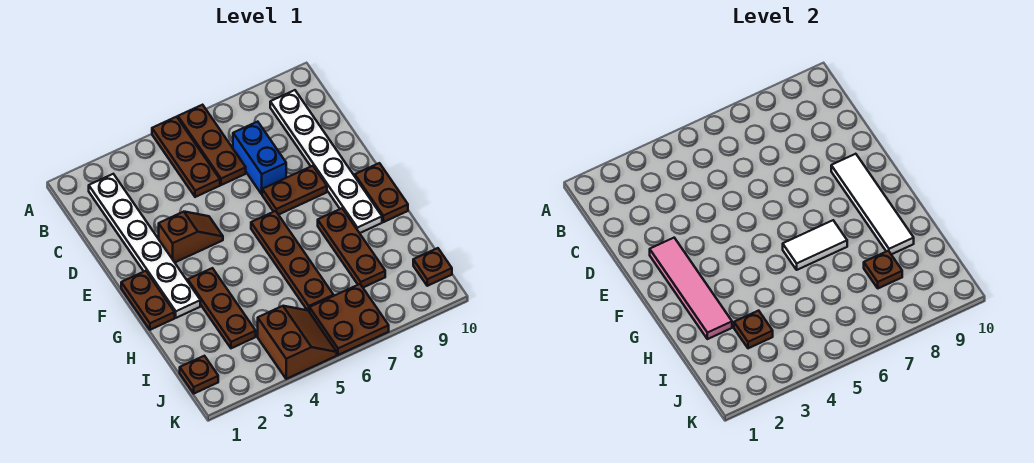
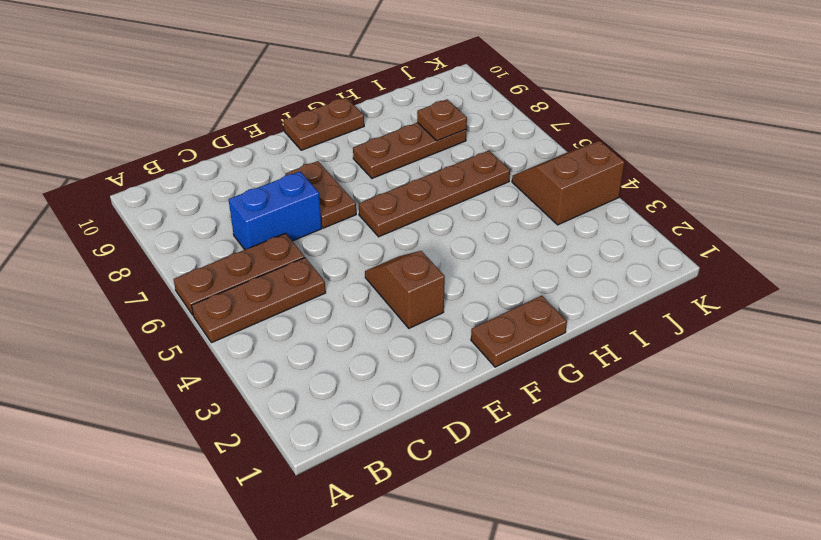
none -> white plate B2:G2 level 1
none -> white plate B9:G9 level 1
none -> brown plate G3:I3 level 1

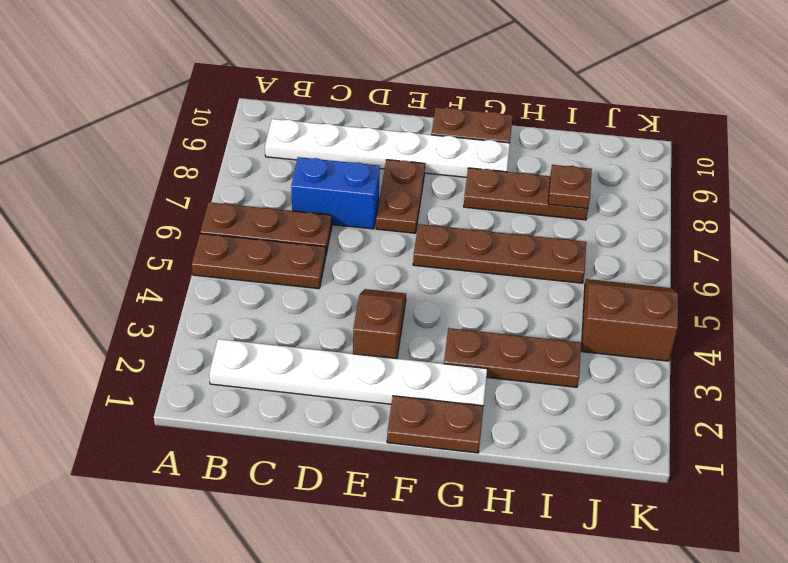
none -> brown plate J1 level 1
none -> brown plate J6:K7 level 1
none -> brown plate J10 level 1

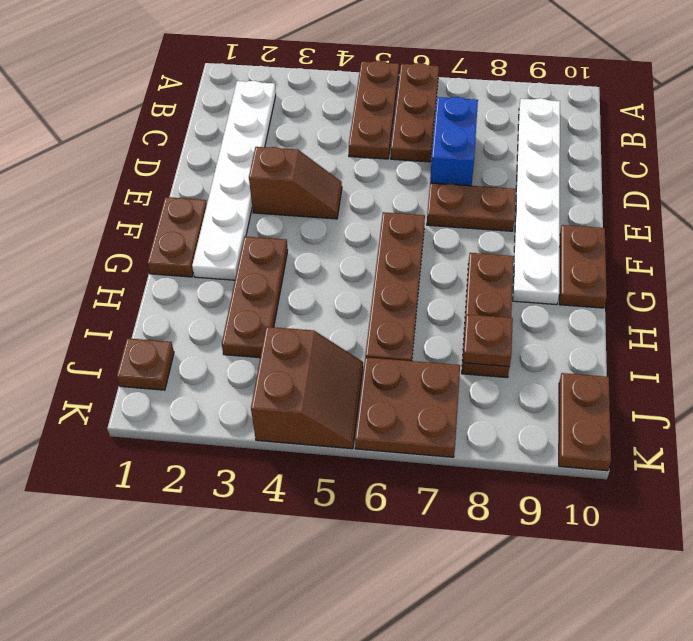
brown plate J10:K10 level 1 -> brown plate J10 level 1
none -> pink tile E2:H2 level 2
none -> white tile E9:H9 level 2
none -> white tile G6:G7 level 2

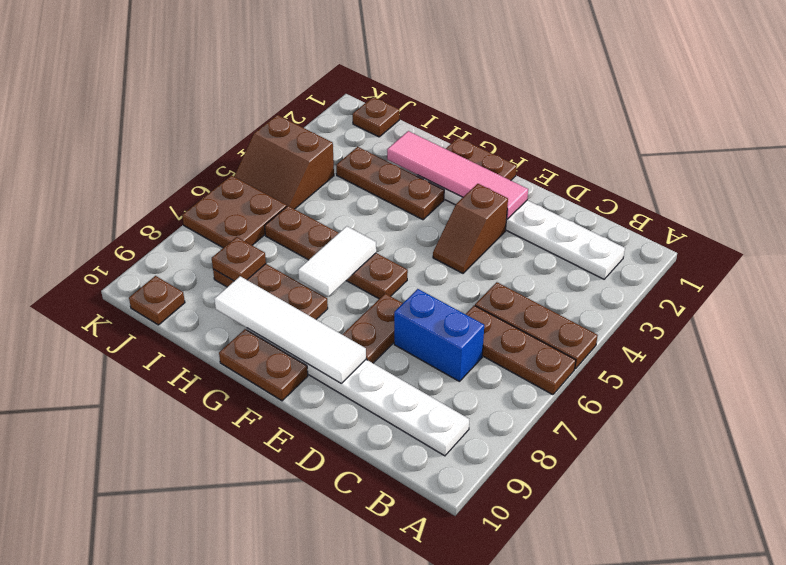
none -> brown plate I3 level 2

